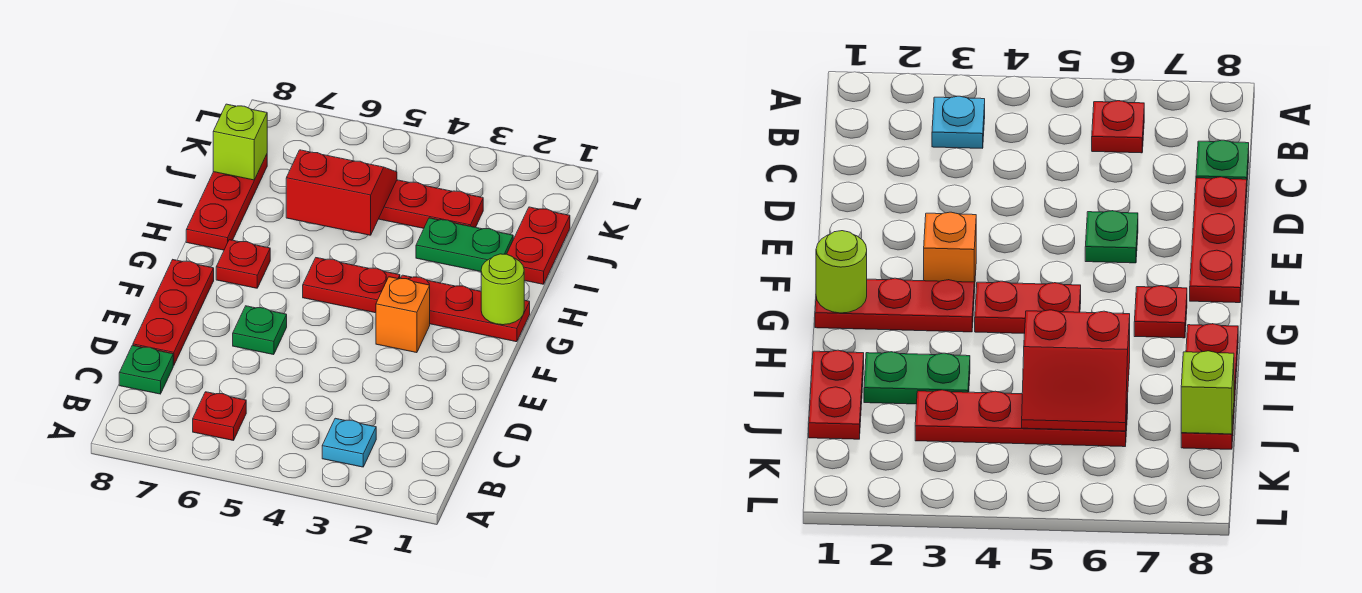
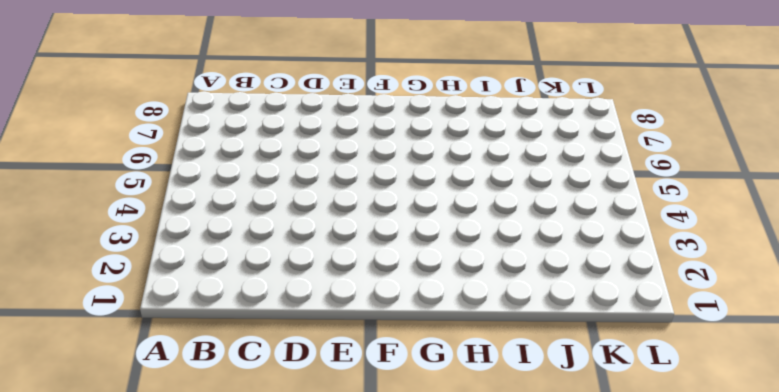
none -> cyan plate B3 level 1
none -> red plate B6 level 1
none -> green plate C8 level 1

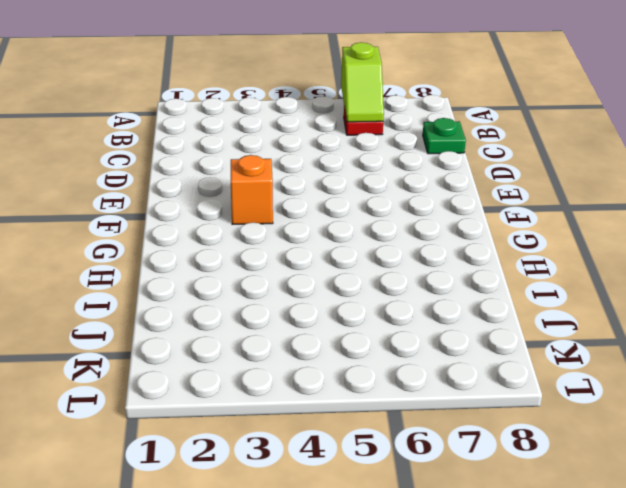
lime slope A6:B6 level 2 top A -> none
none -> cyan plate B3 level 1
none -> red plate D8:F8 level 1
none -> green plate E6 level 1

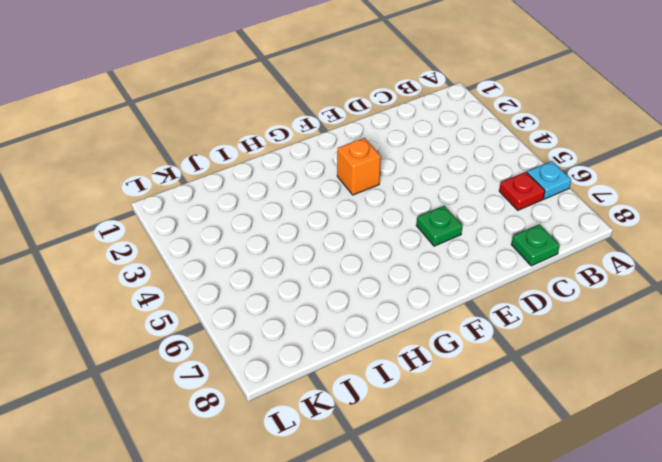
cyan plate A6 level 1 -> cyan plate B3 level 1
none -> red plate D8:F8 level 1
none -> red plate G1:G3 level 1
none -> red plate G4:G5 level 1

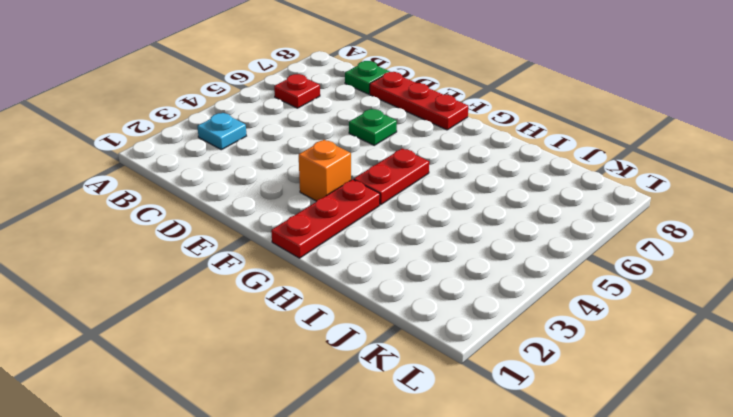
none -> red plate G7 level 1
none -> red plate H8:J8 level 1
none -> red plate I1:J1 level 1

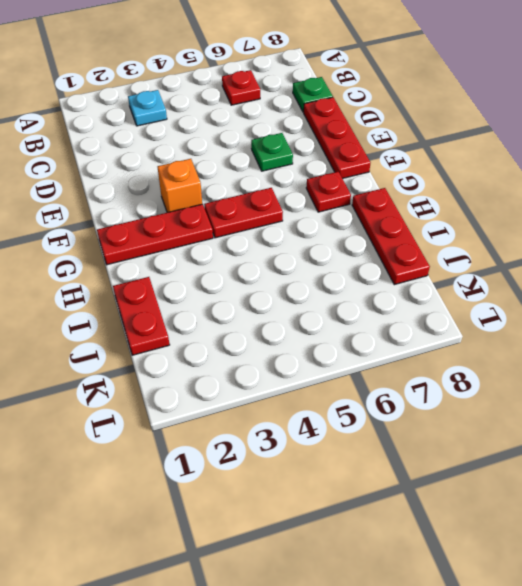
none -> green plate I2:I3 level 1
none -> red plate J3:J6 level 1
none -> lime round brick G1 level 2

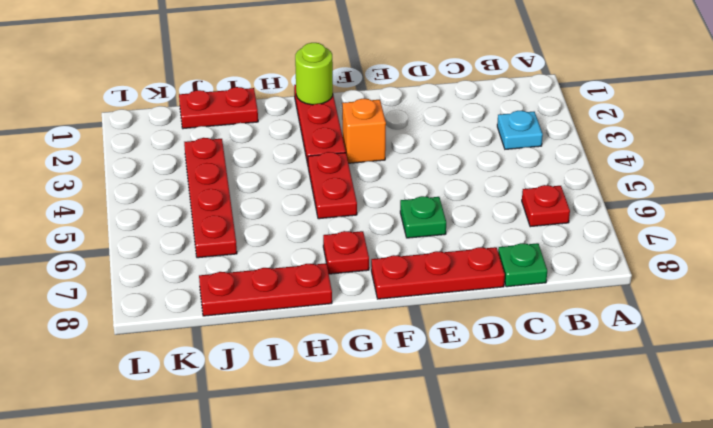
none -> green plate I2:I3 level 1
none -> red slope I5:J6 level 2 top I
none -> lime brick J8 level 2

